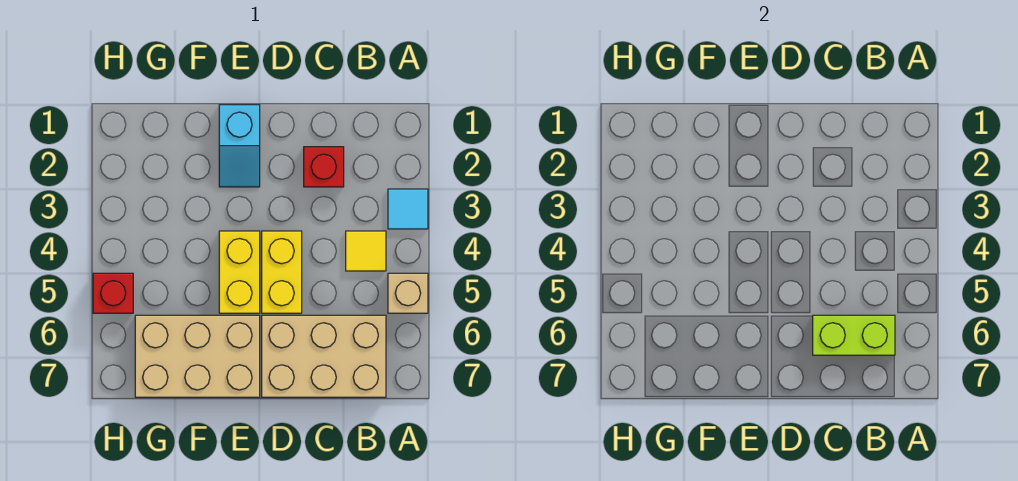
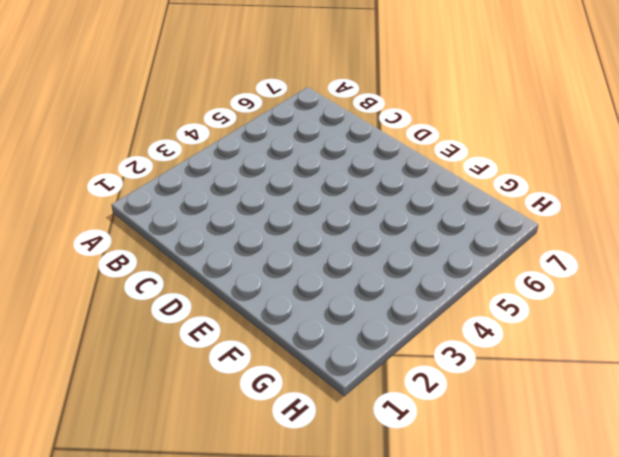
none -> cyan tile A3 level 1
none -> tan brick A5 level 1

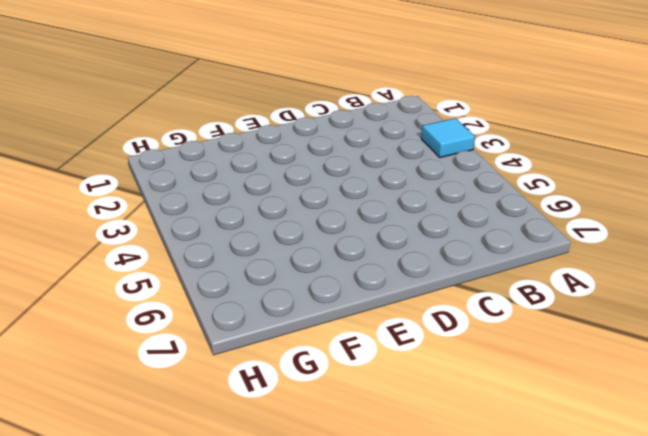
none -> tan brick A5 level 1
none -> yellow tile B4 level 1

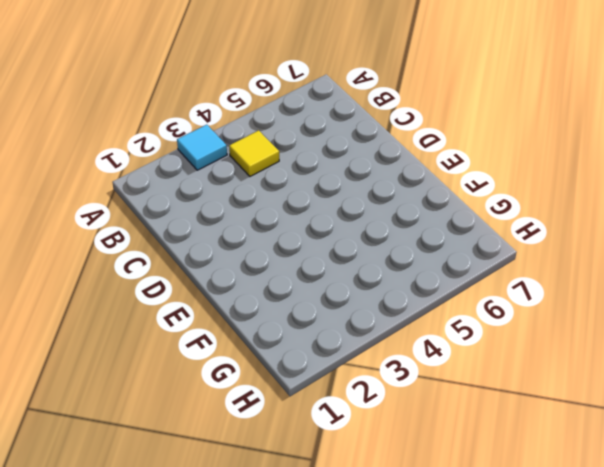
none -> tan brick A5 level 1
none -> tan brick B6:D7 level 1

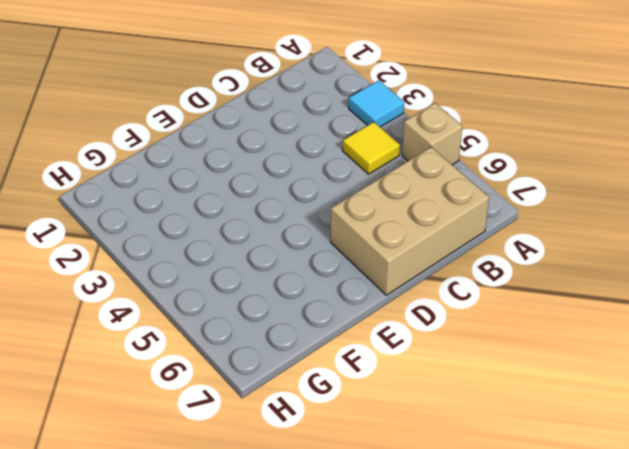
none -> red brick C2 level 1
none -> yellow brick D4:D5 level 1

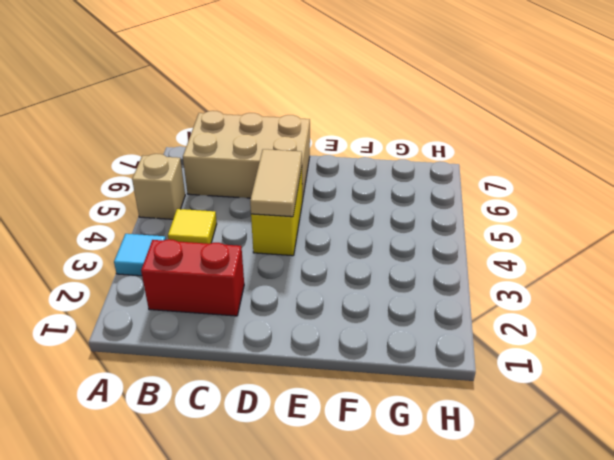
red brick B2:C2 level 1 -> red brick C2 level 1
tan tile D4:D5 level 2 -> none
none -> cyan slope E1:E2 level 1 top 1
none -> yellow brick E4:E5 level 1

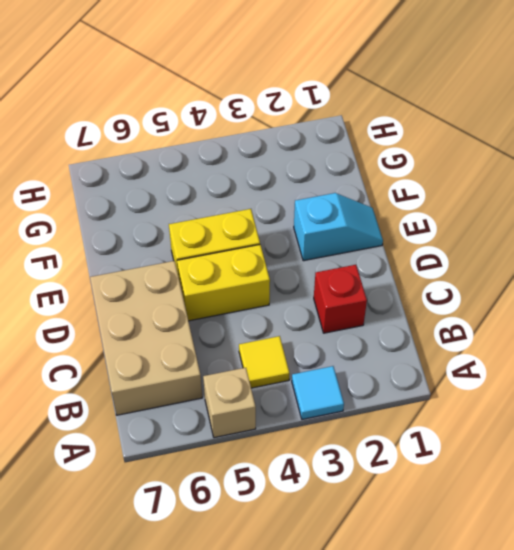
cyan slope E1:E2 level 1 top 2 -> cyan slope E1:E2 level 1 top 1
none -> tan brick E6:G7 level 1
none -> red brick H5 level 1

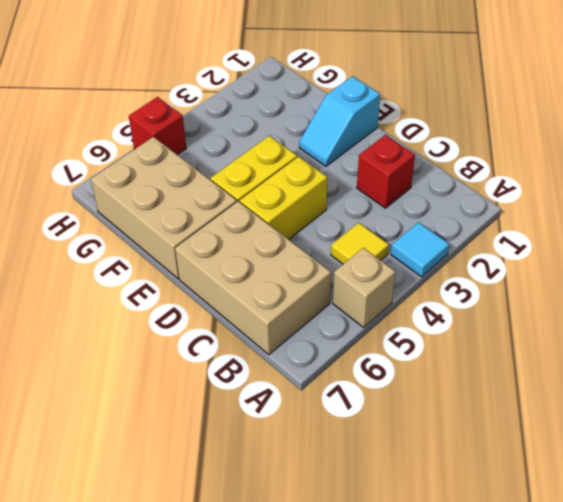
none -> lime brick B6:C6 level 2

